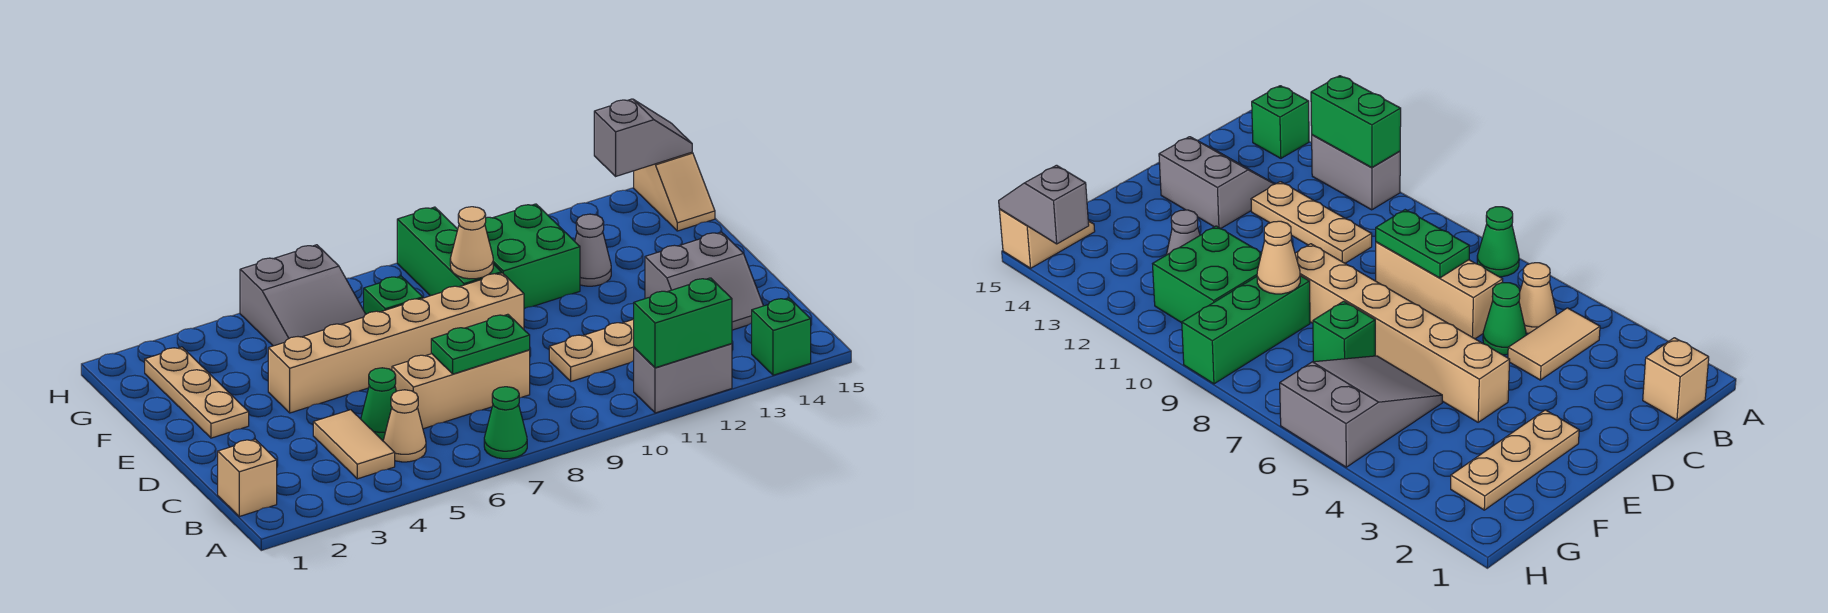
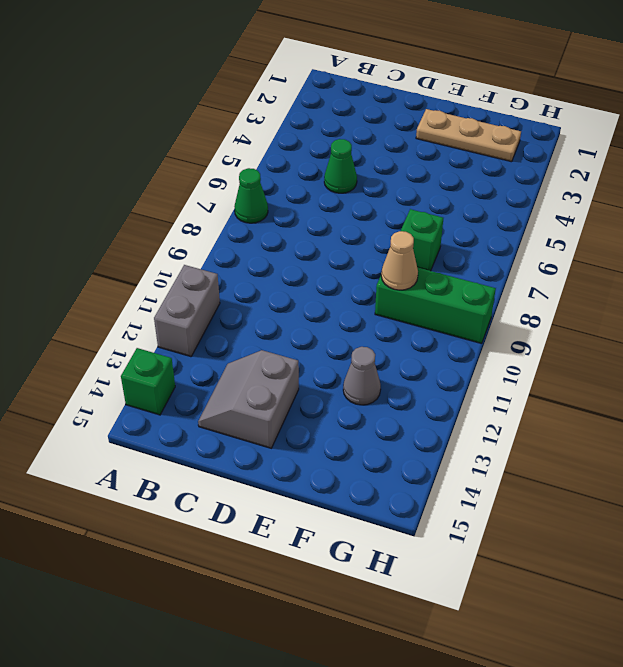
none -> tan brick B1 level 1
none -> tan tile B4:C4 level 1
none -> tan cone B5 level 1

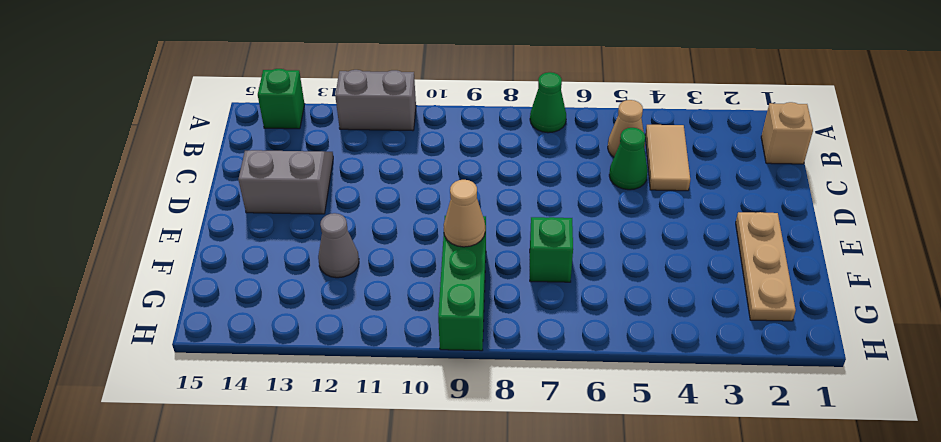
none -> tan brick C6:C8 level 1
none -> tan plate C10:C12 level 1
none -> tan brick E4:E9 level 1

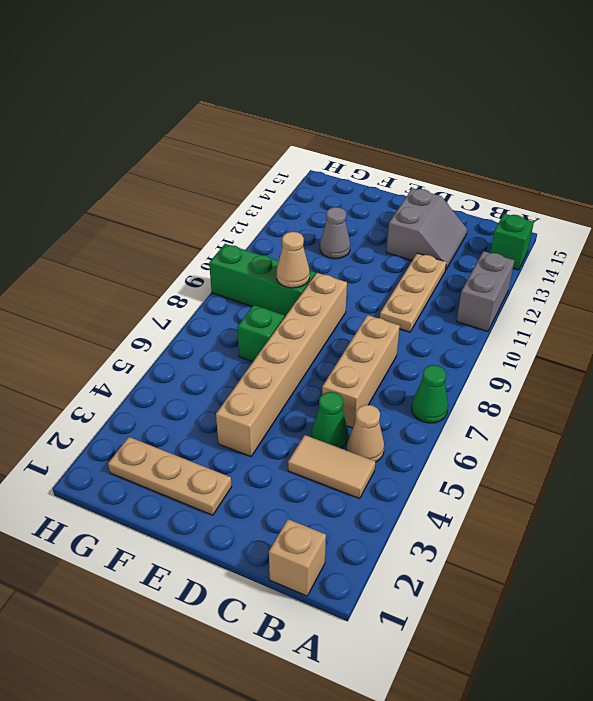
none -> grey slope F5:H6 level 1 top H
none -> green brick F10:G11 level 1
none -> tan slope G15:H15 level 1 top H

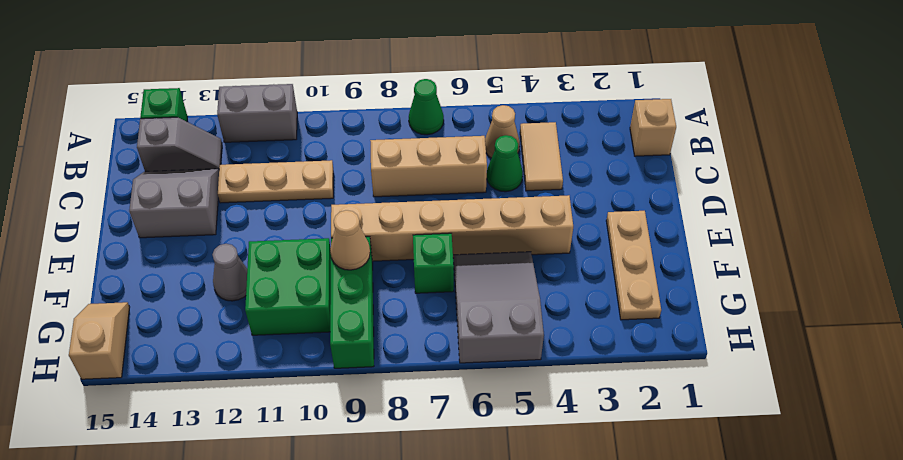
grey slope B13:B14 level 1 top 14 -> grey slope H14:H15 level 2 top 14
none -> green brick A11:A12 level 2
none -> green plate C7:C8 level 2

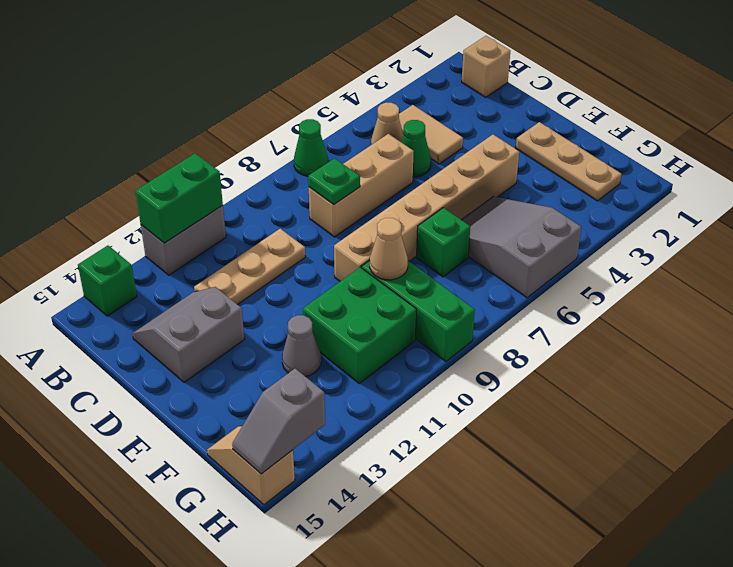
green plate C8 level 2 -> green plate C7:C8 level 2

